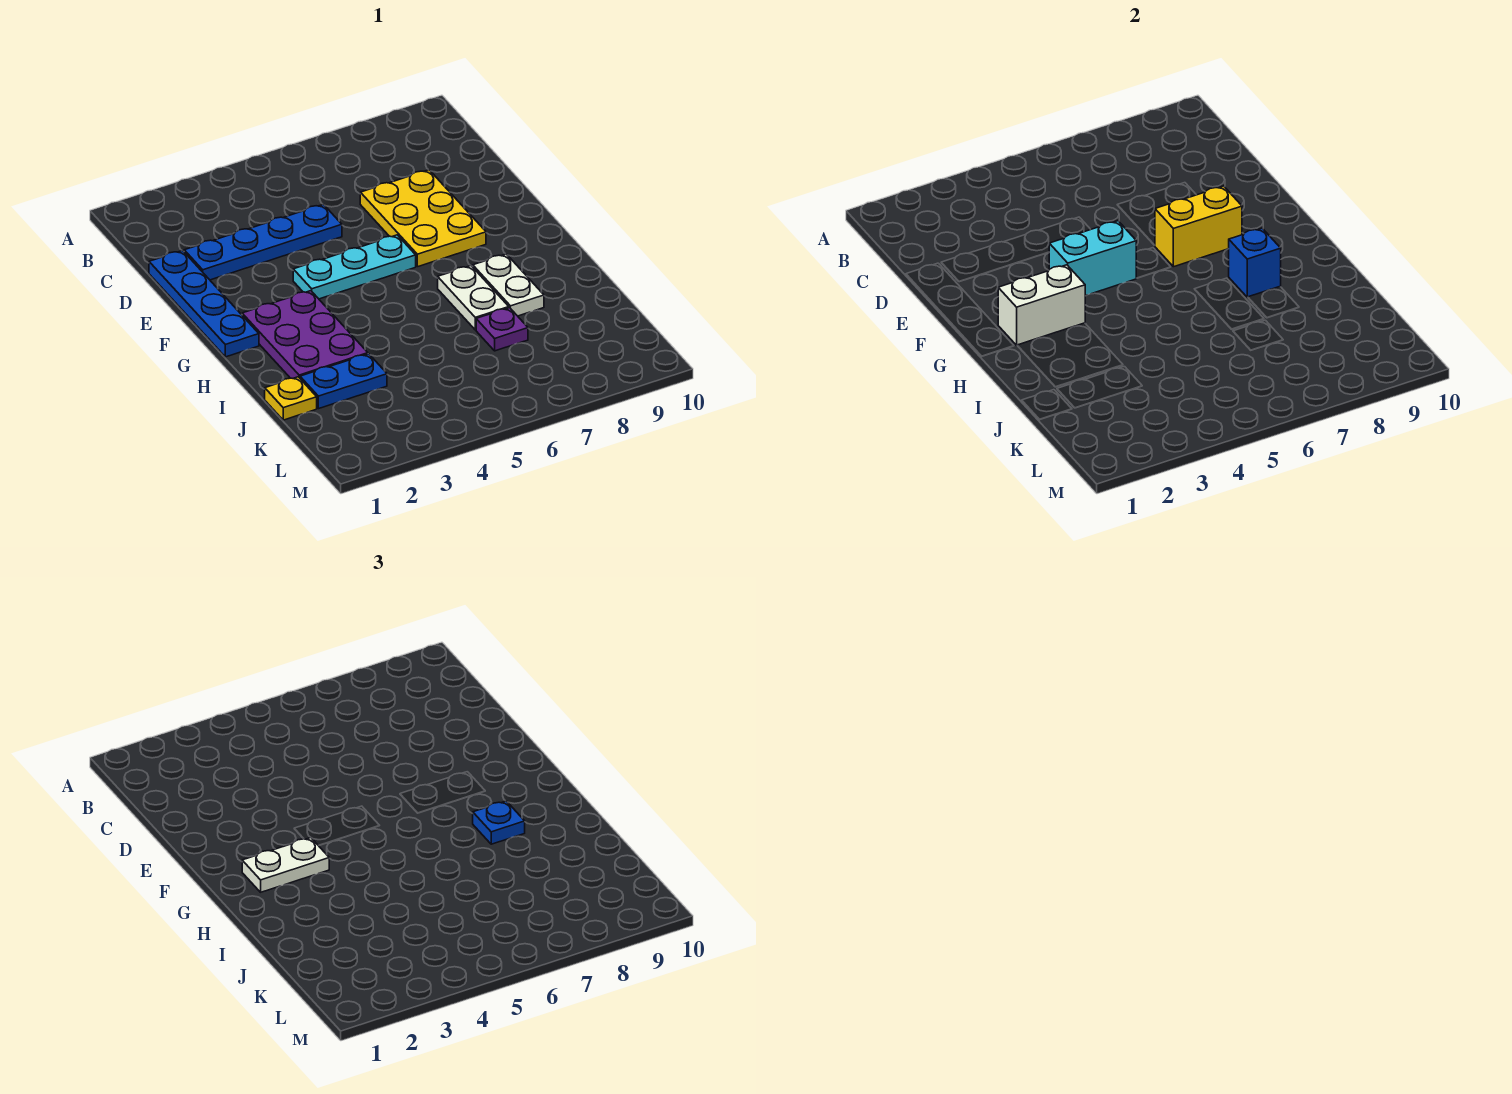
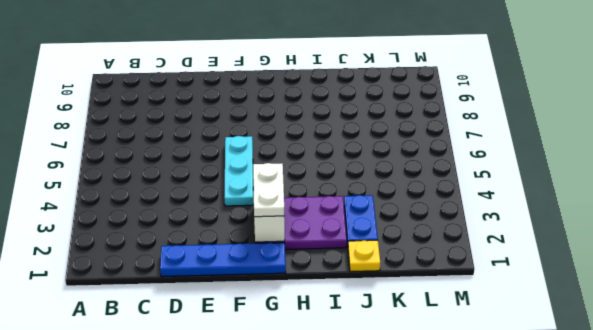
none -> blue plate D2:D5 level 1
none -> yellow plate D7:F8 level 1
none -> white plate H7:I7 level 1

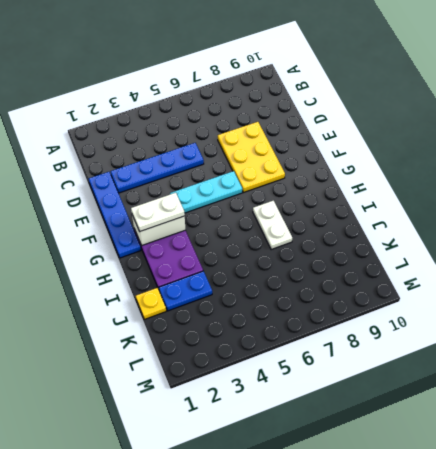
none -> white plate H8:I8 level 1
none -> purple plate J7 level 1
none -> cyan brick F4:F5 level 2

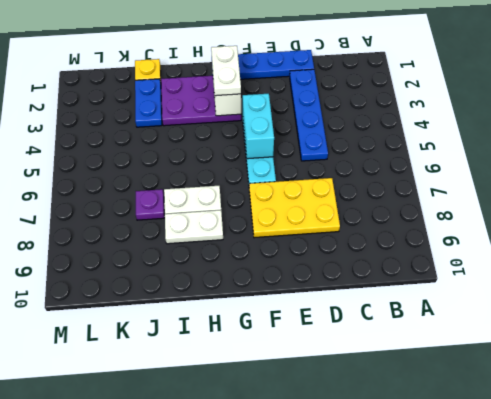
none -> yellow brick F7:F8 level 2
none -> blue brick H8 level 2
none -> blue plate H8 level 3

